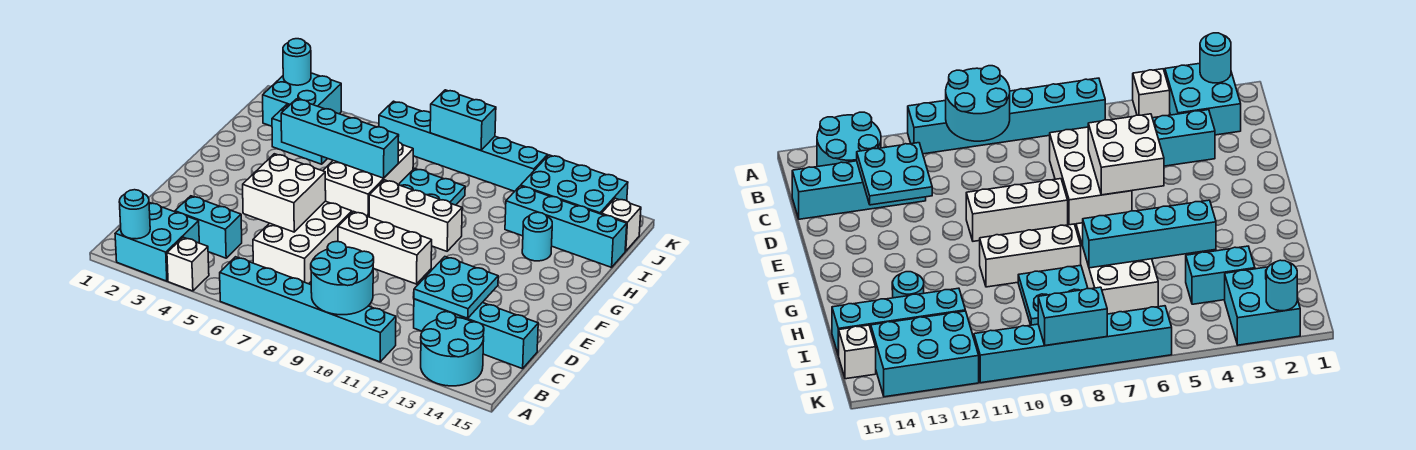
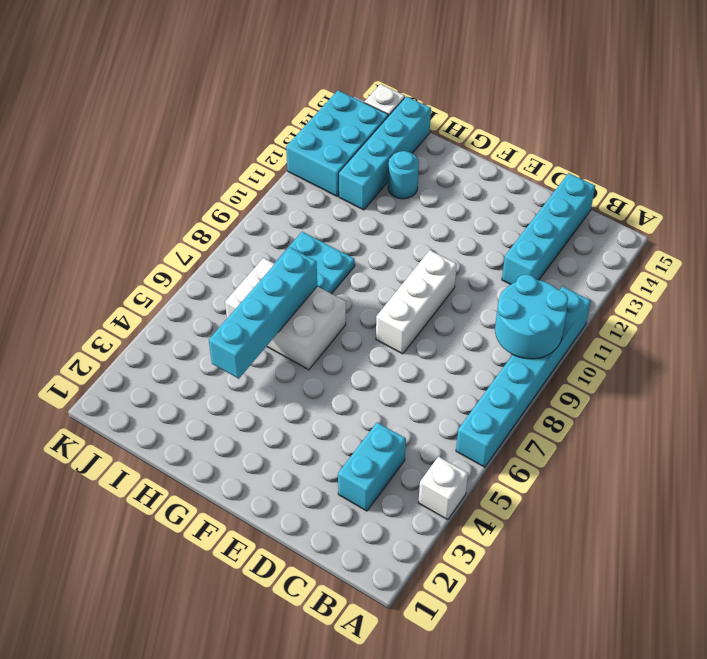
none -> cyan brick A2:B3 level 1
none -> cyan round brick A13:B14 level 1
none -> white brick C6:E7 level 1

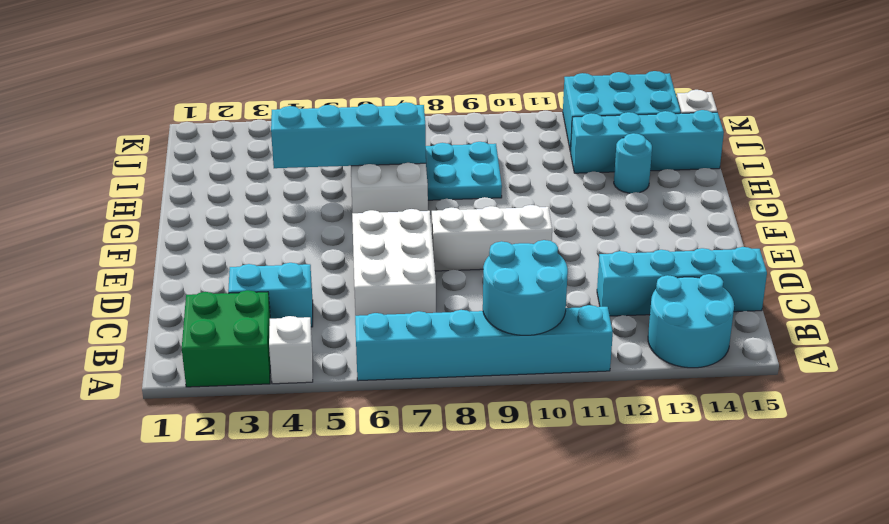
green brick A2:B3 level 1 -> cyan brick A2:B3 level 1
none -> white brick G8:G10 level 1
none -> cyan brick I3:I4 level 1
none -> cyan brick J2:K3 level 1

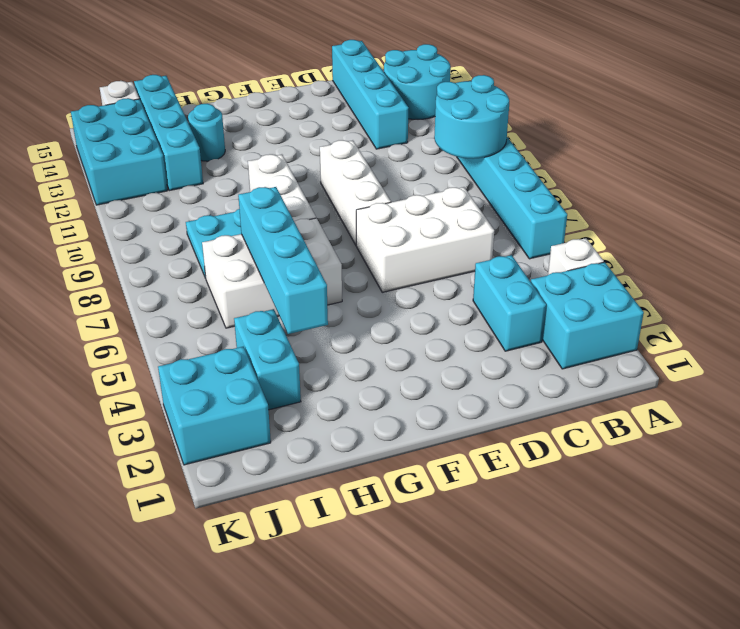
none -> cyan brick K6:K11 level 1
none -> cyan round brick A2 level 2
none -> cyan plate C12:D13 level 2

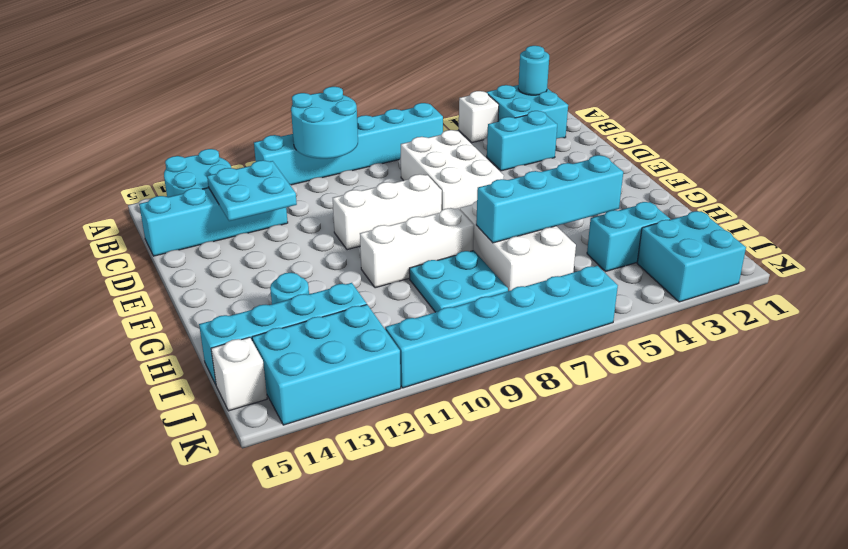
none -> white brick D5:E6 level 2
none -> cyan round brick K2 level 2
none -> cyan brick K8:K9 level 2

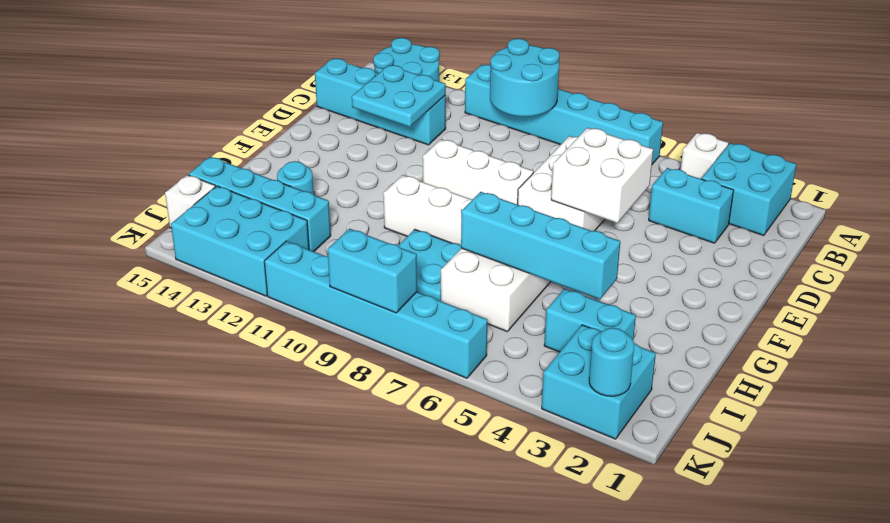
none -> cyan round brick A2 level 2

